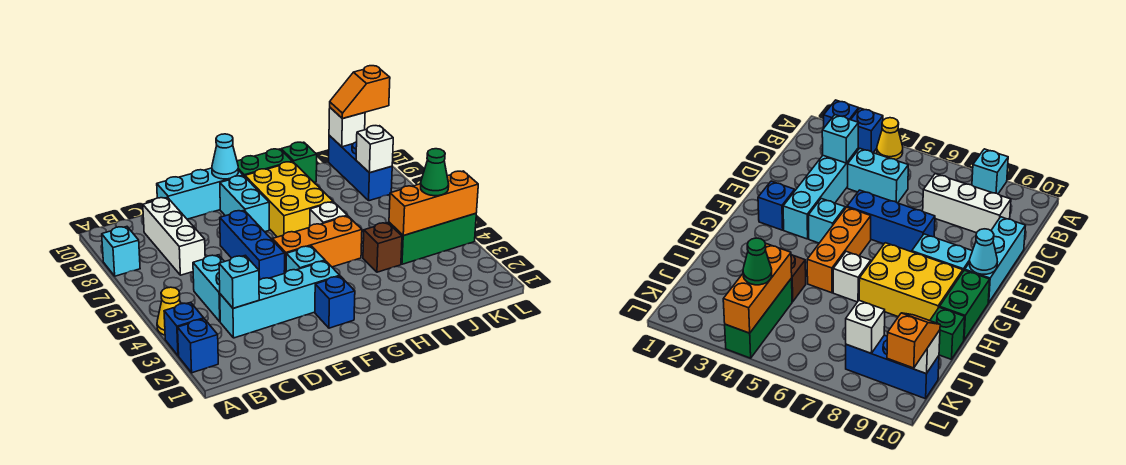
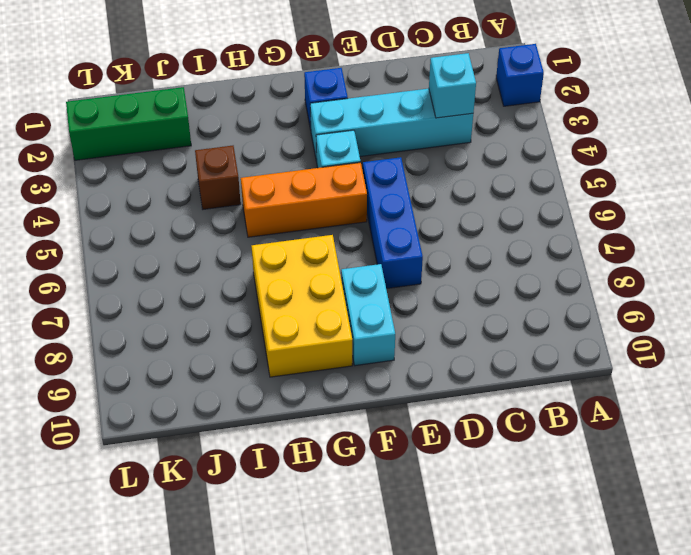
green brick J2:L2 level 1 -> green brick J4:L4 level 1
none -> blue brick A3 level 1
none -> yellow cone A4 level 1
none -> cyan brick A8 level 1

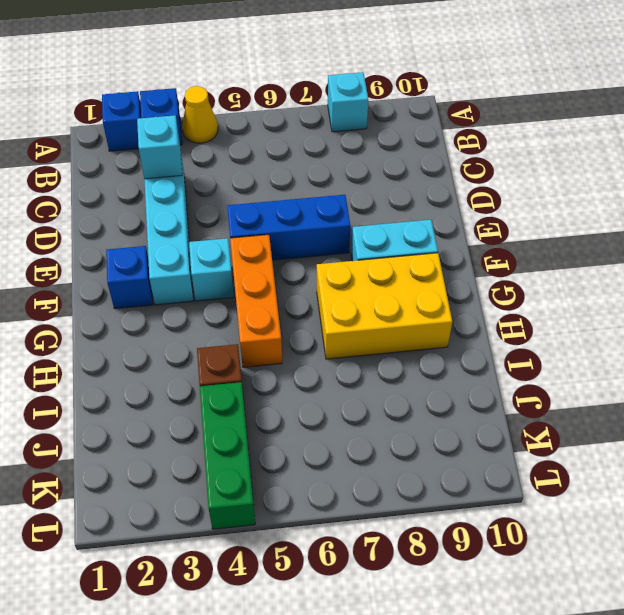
none -> cyan brick C4:C5 level 1
none -> white brick C7:C9 level 1
none -> cyan brick D10:F10 level 1

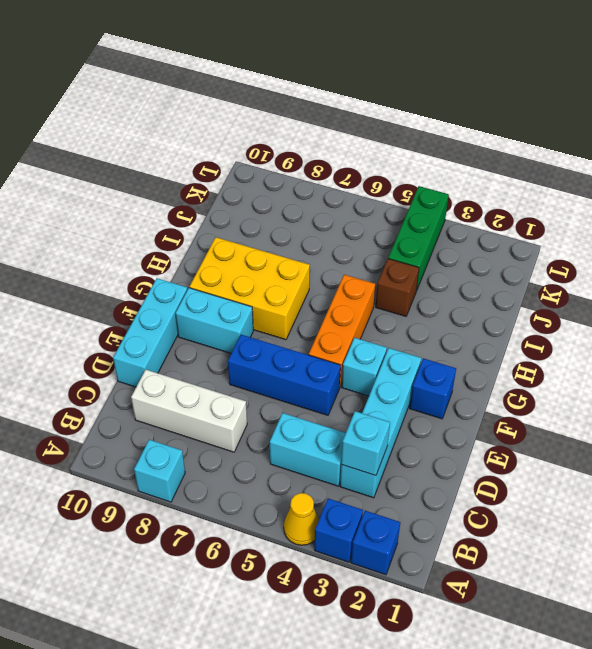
none -> green brick G10:H10 level 1
none -> white brick H6 level 1
none -> green brick I10 level 1

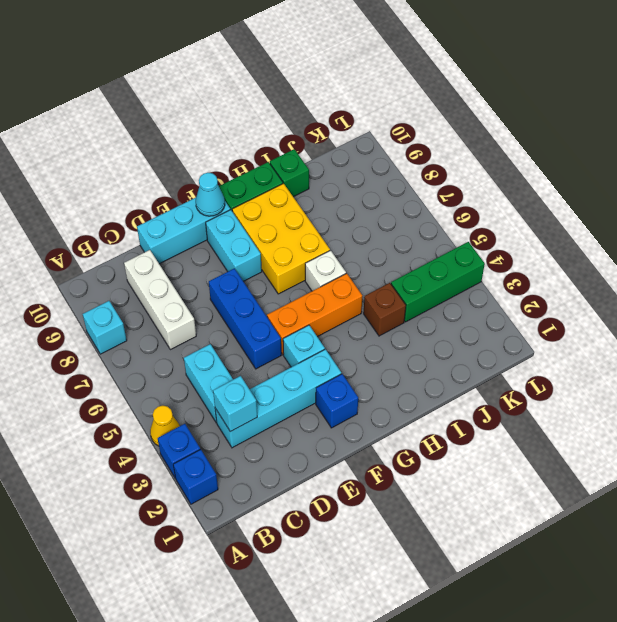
none -> blue brick K8:K10 level 1
none -> orange brick J4:L4 level 2
none -> white brick K8 level 2

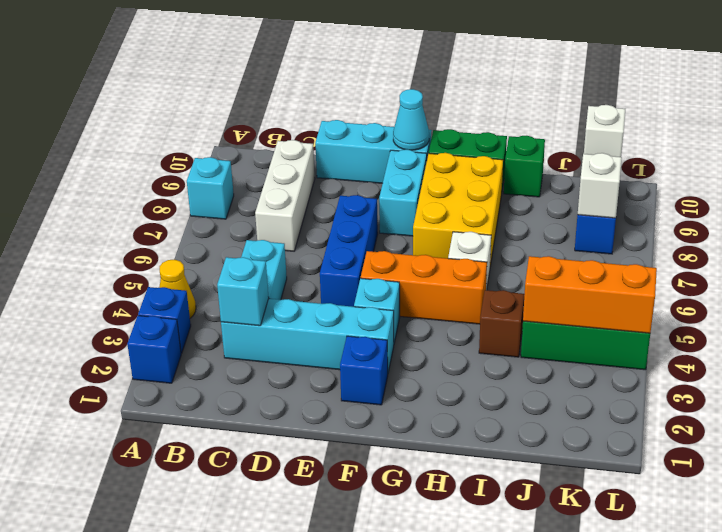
none -> green cone K4 level 3
none -> orange slope K10:L10 level 3 top L

